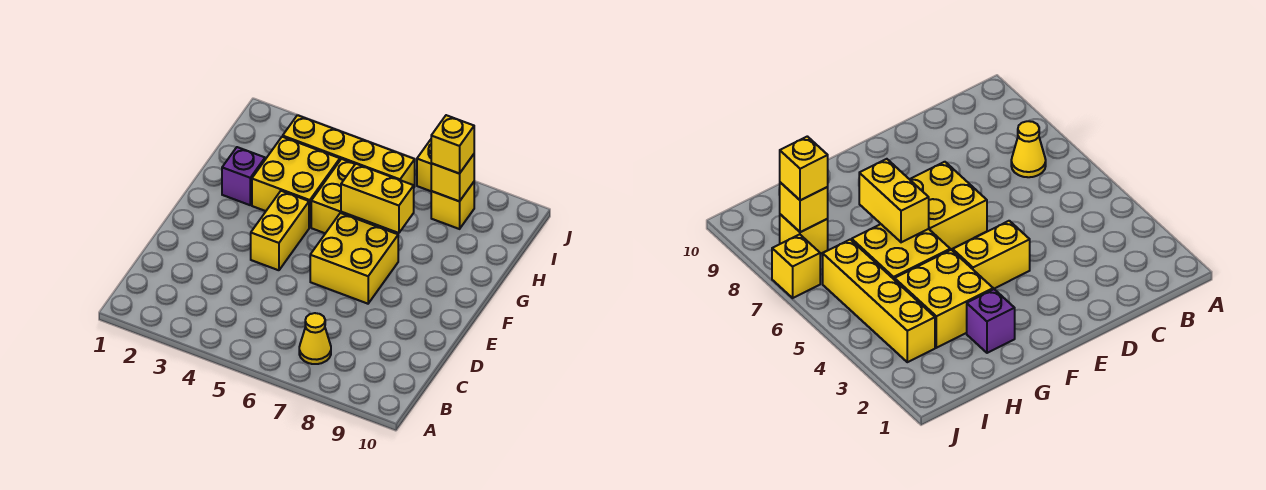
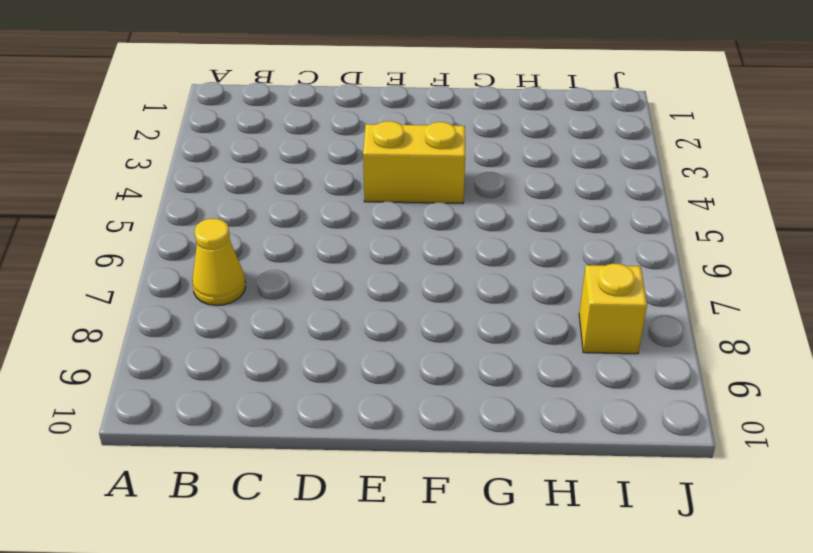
none -> yellow brick E6:F7 level 1
none -> purple brick G2 level 1
none -> yellow brick G3:H4 level 1

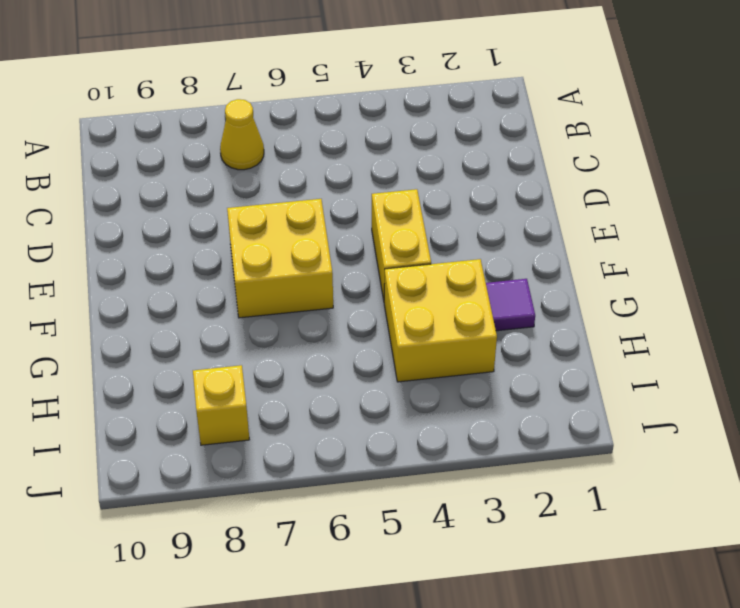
purple tile G2 level 1 -> purple brick G2 level 1
none -> yellow brick G5:H6 level 1
none -> yellow brick I3:I6 level 1
none -> yellow brick J7 level 1

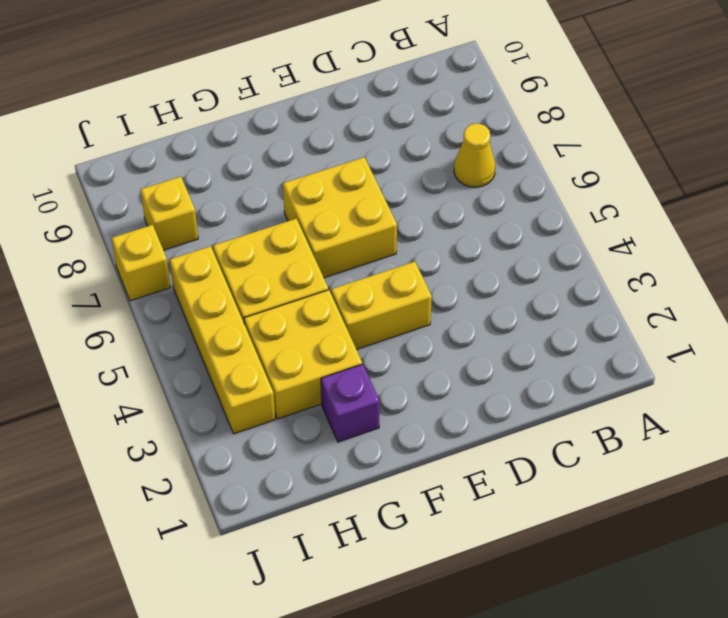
none -> yellow brick G6:G7 level 2
none -> yellow brick I8 level 2
none -> yellow brick I8 level 3

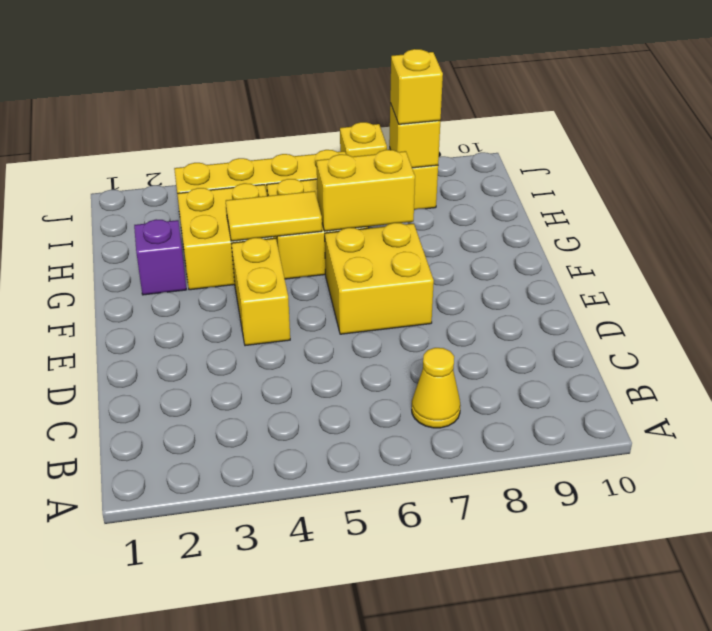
yellow tile G4:G5 level 2 -> none

